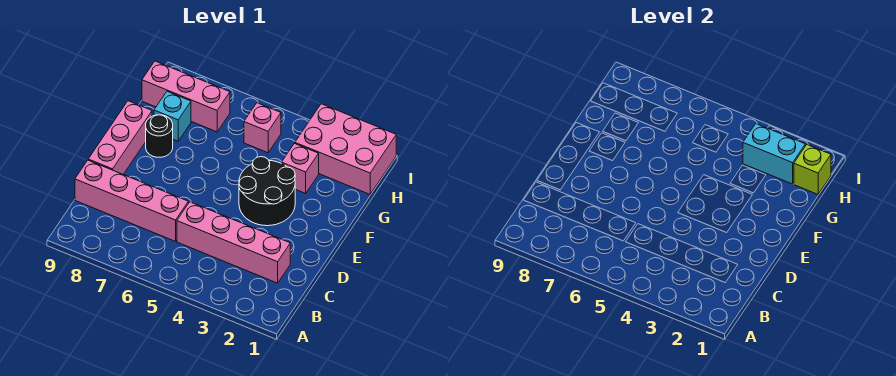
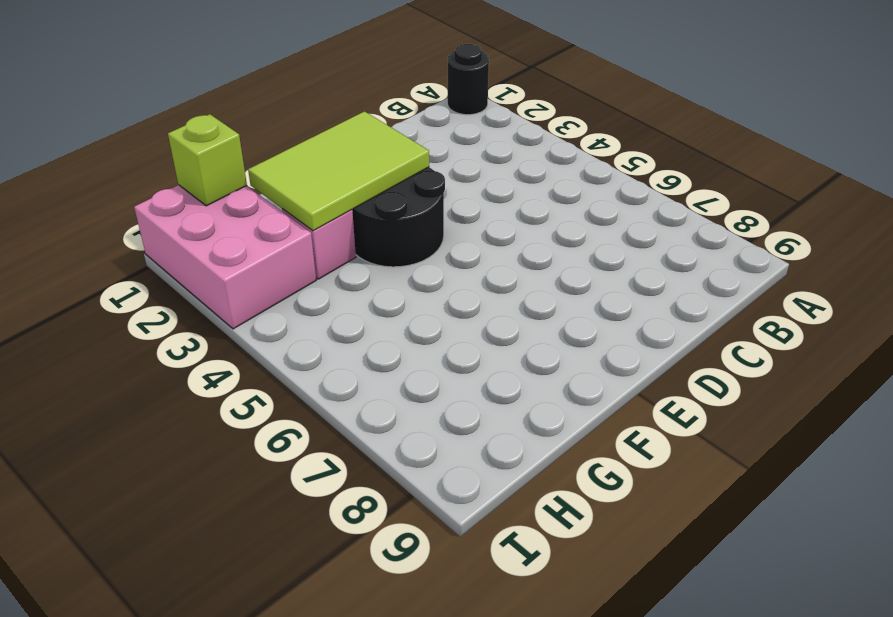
black round brick A1 level 1 -> black round brick F8 level 1
lime tile E2:G3 level 2 -> none
none -> pink brick C2:C5 level 1
none -> pink brick C6:C9 level 1
none -> pink brick D9:F9 level 1

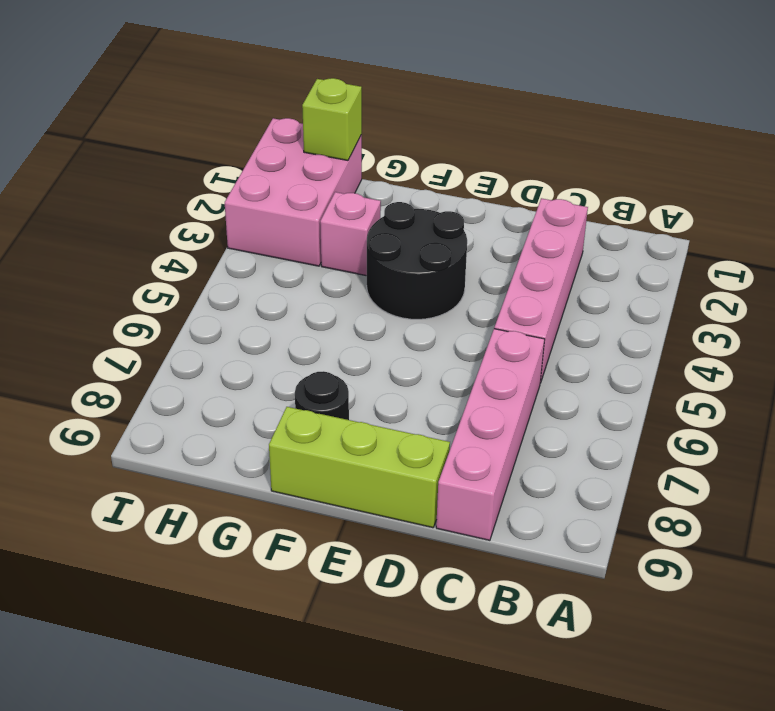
lime brick D9:F9 level 1 -> pink brick D9:F9 level 1
none -> cyan brick G8 level 1
none -> pink brick H5 level 1
none -> pink brick H7:H9 level 1

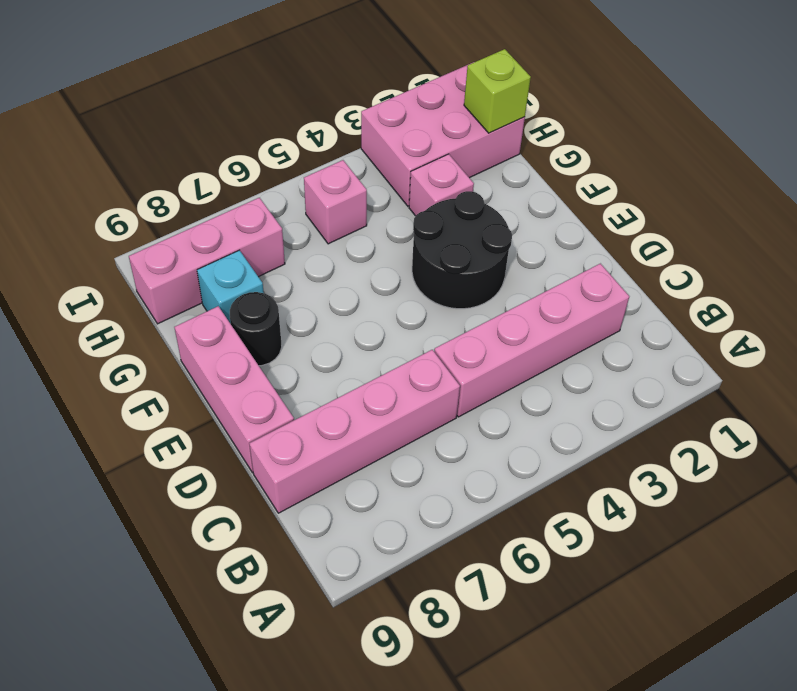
none -> cyan brick H2:H3 level 2

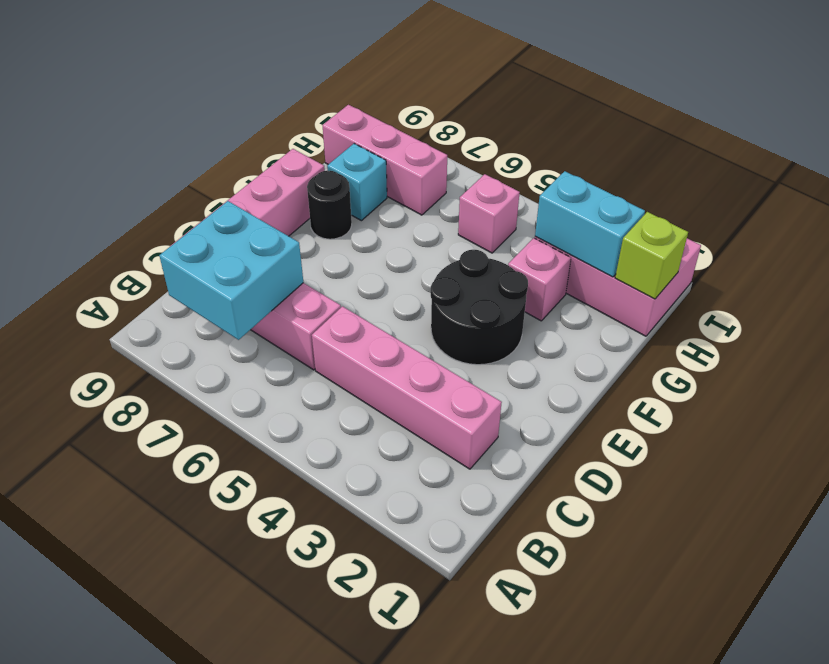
cyan brick B7:C8 level 2 -> none

